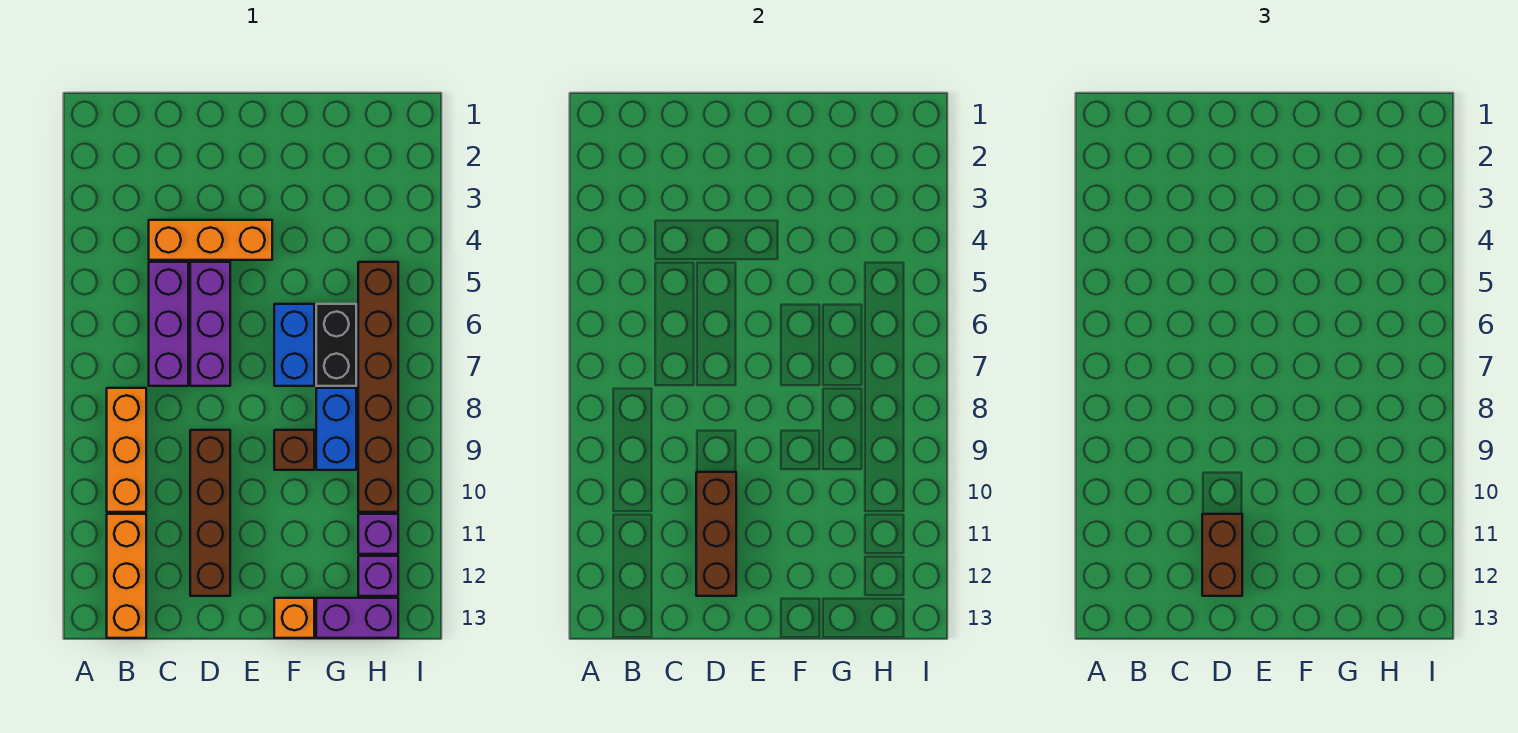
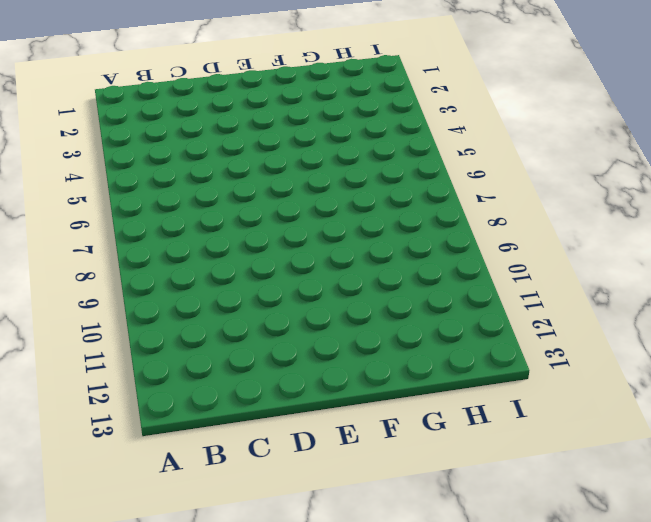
none -> orange brick B8:B10 level 1
none -> orange brick B11:B13 level 1
none -> orange brick C4:E4 level 1

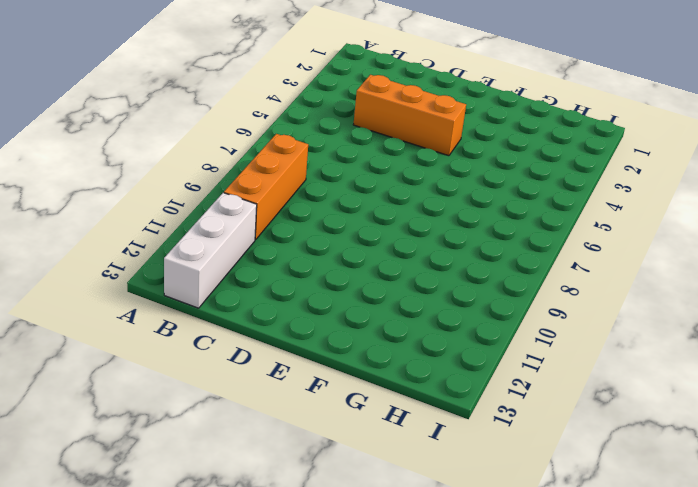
white brick B11:B13 level 1 -> orange brick B11:B13 level 1
none -> purple brick C5:C7 level 1
none -> purple brick D5:D7 level 1
none -> brown brick D9:D12 level 1

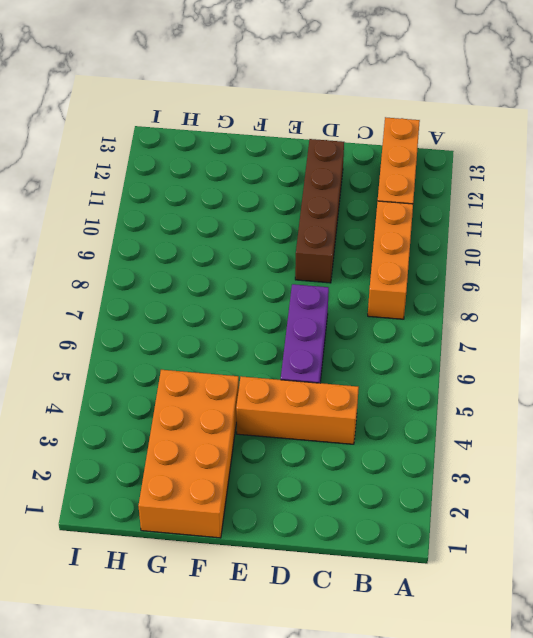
orange brick F1:G4 level 1 -> none
none -> purple brick C5:C7 level 1
none -> blue brick F6:F7 level 1
none -> brown brick F9 level 1

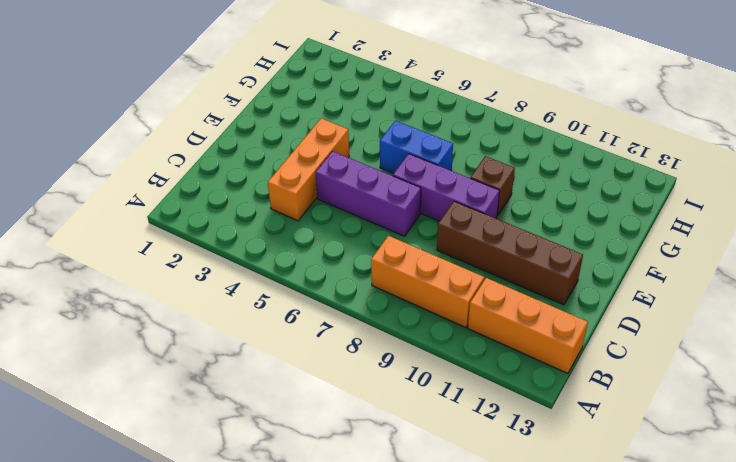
purple brick E7:E9 level 1 -> purple brick C5:C7 level 1
none -> orange brick F13 level 1
none -> black brick G6:G7 level 1
none -> blue brick G8:G9 level 1

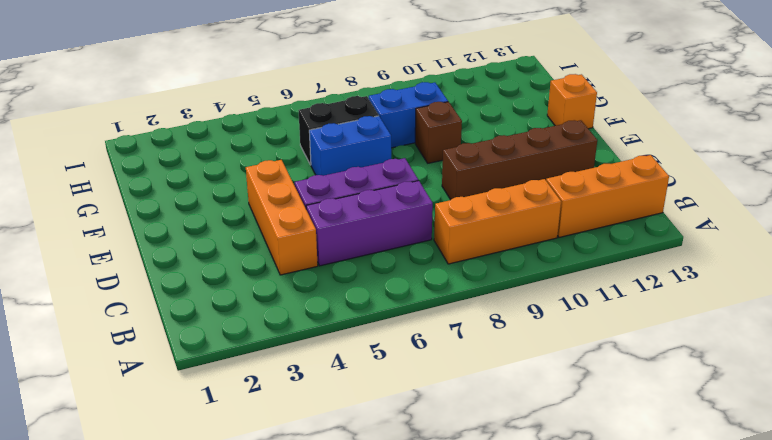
none -> purple brick G13:H13 level 1
none -> brown brick H5:H10 level 1
none -> purple brick H11 level 1

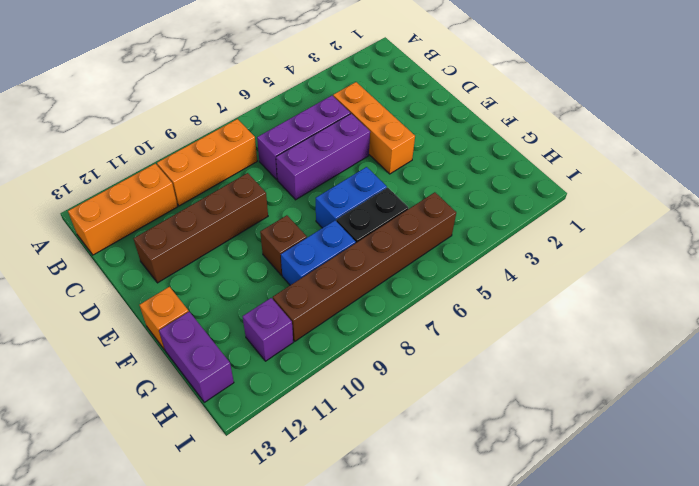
none -> purple brick H12 level 1
none -> brown brick D10:D12 level 2
none -> brown brick D11:D12 level 3

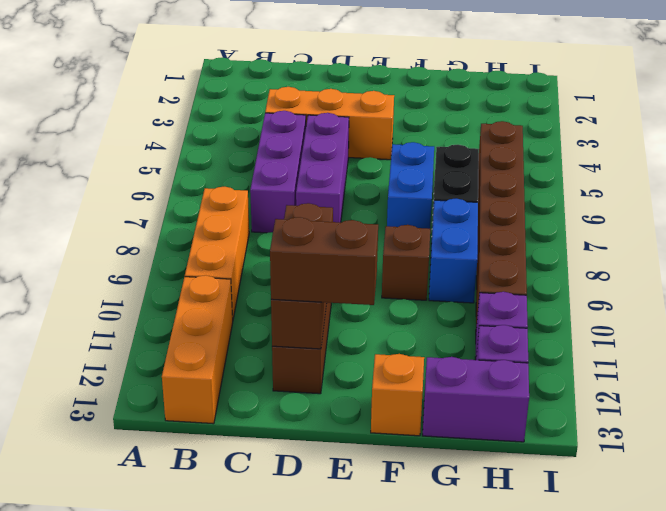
brown brick D12:E12 level 3 -> brown brick D11:D12 level 3

